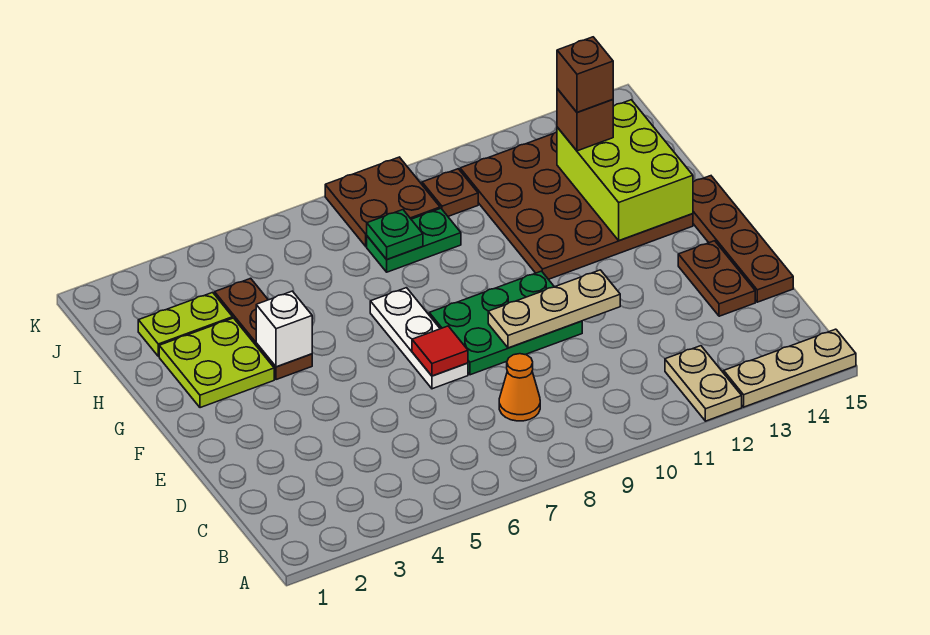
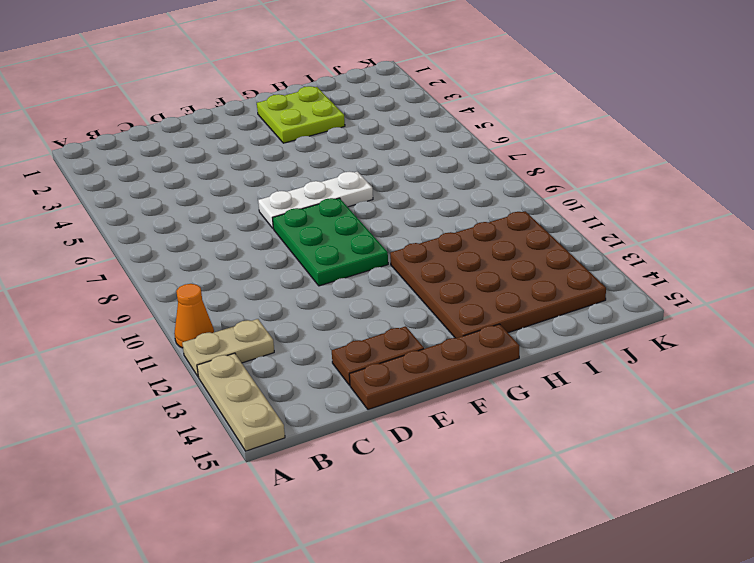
orange cone A11 level 1 -> orange cone C8 level 1
none -> brown plate G4:I4 level 1
none -> lime plate I2:I3 level 1
none -> green plate I8:I9 level 1

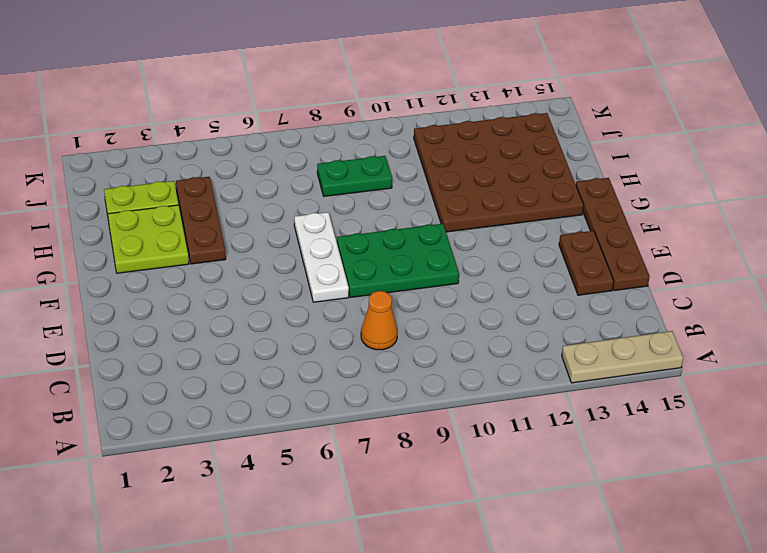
none -> tan plate A12:B12 level 1
none -> brown plate J8:K9 level 1
none -> brown plate J10 level 1

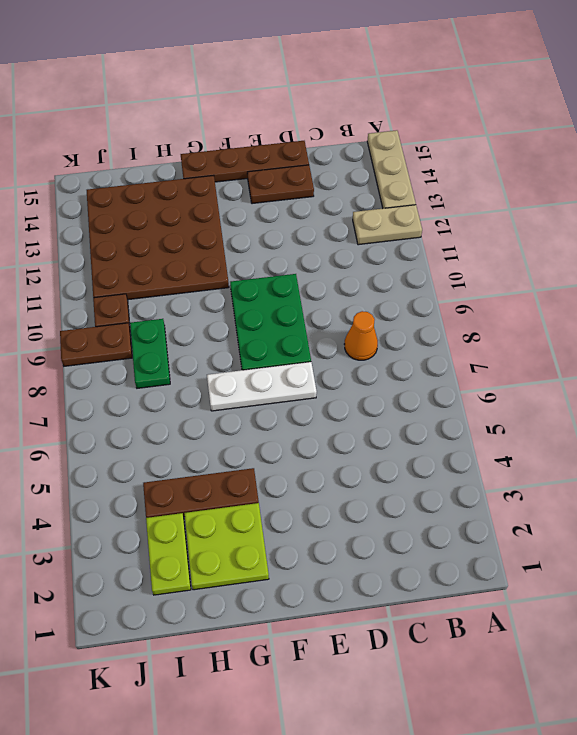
brown plate J9:K9 level 1 -> brown plate J8:K9 level 1
none -> red tile E7 level 2
none -> tan plate E9:E11 level 2
none -> white brick G4 level 2

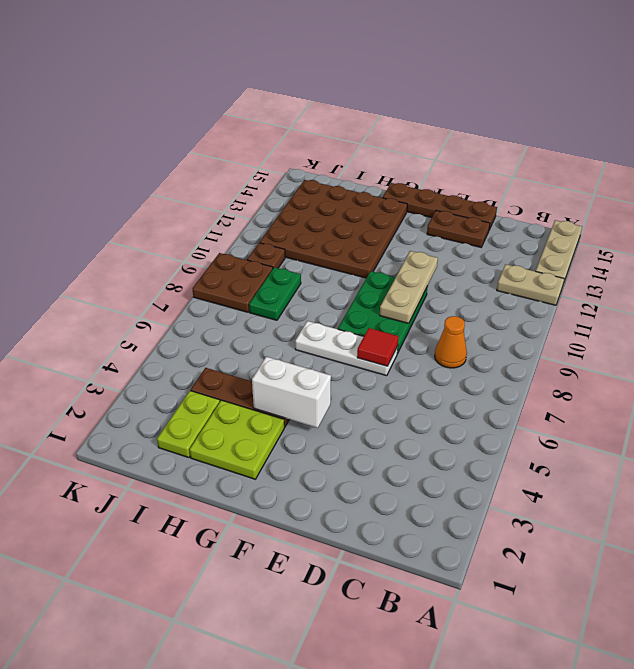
white brick F4:G4 level 2 -> white brick G4 level 2
none -> lime brick G13:I14 level 2
none -> green plate I8 level 2
none -> brown brick I13 level 3

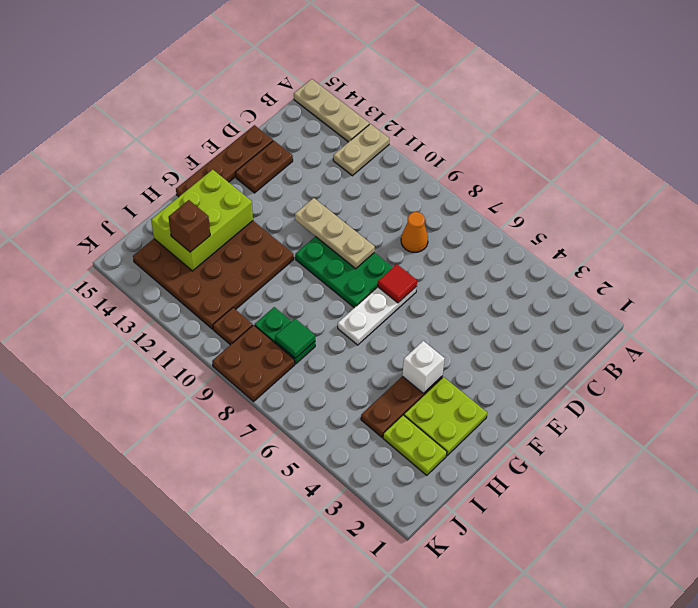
green tile I8 level 2 -> green plate I8 level 2
none -> brown brick I13 level 4

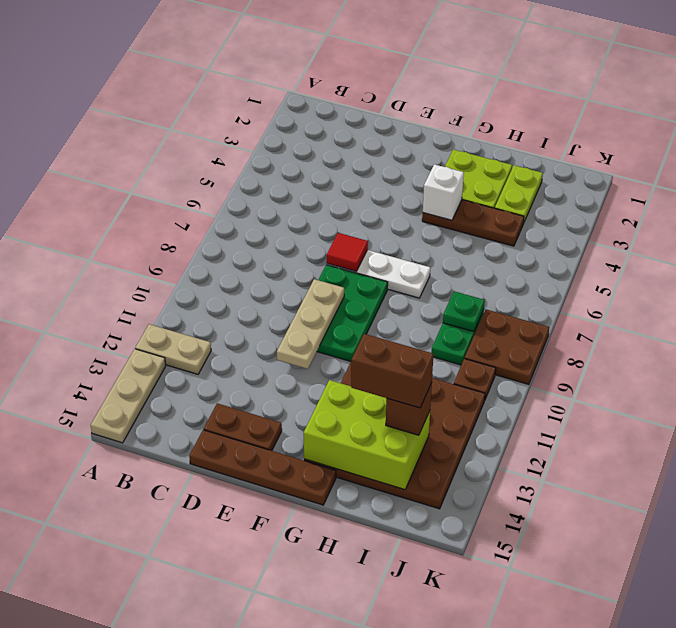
brown brick H13:I13 level 4 -> brown brick I13 level 4
none -> orange cone C8 level 1

